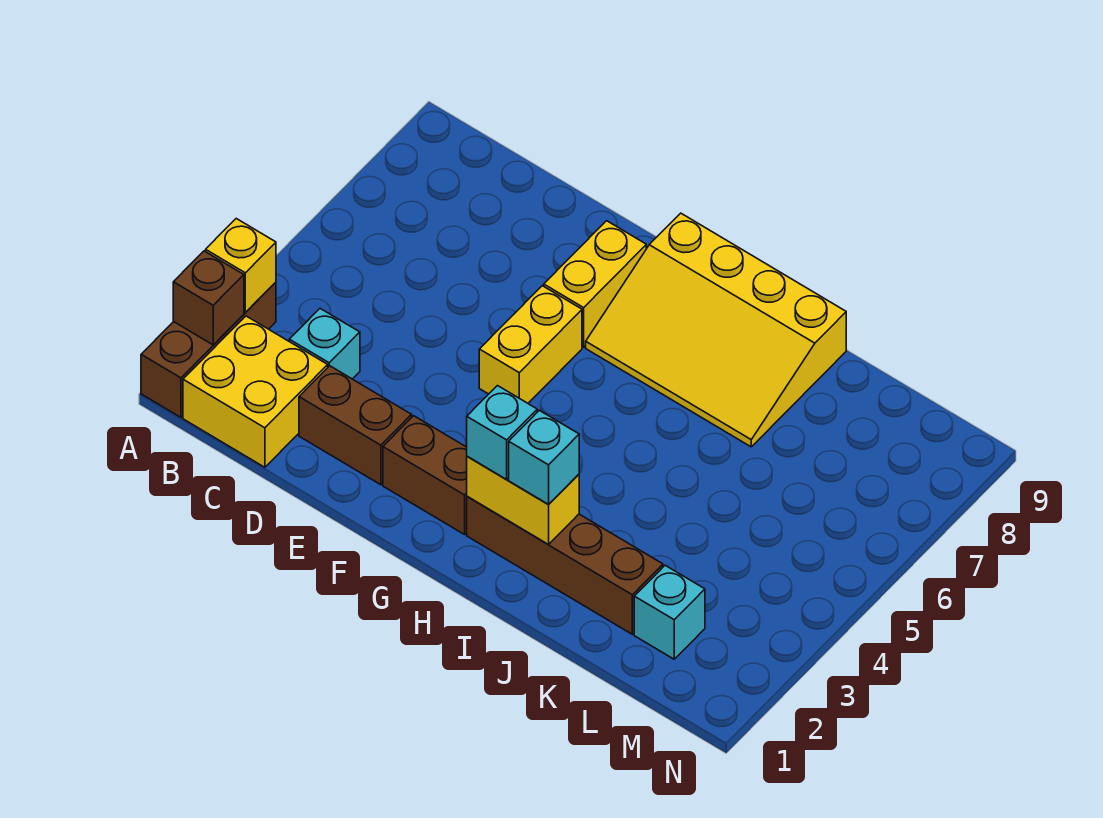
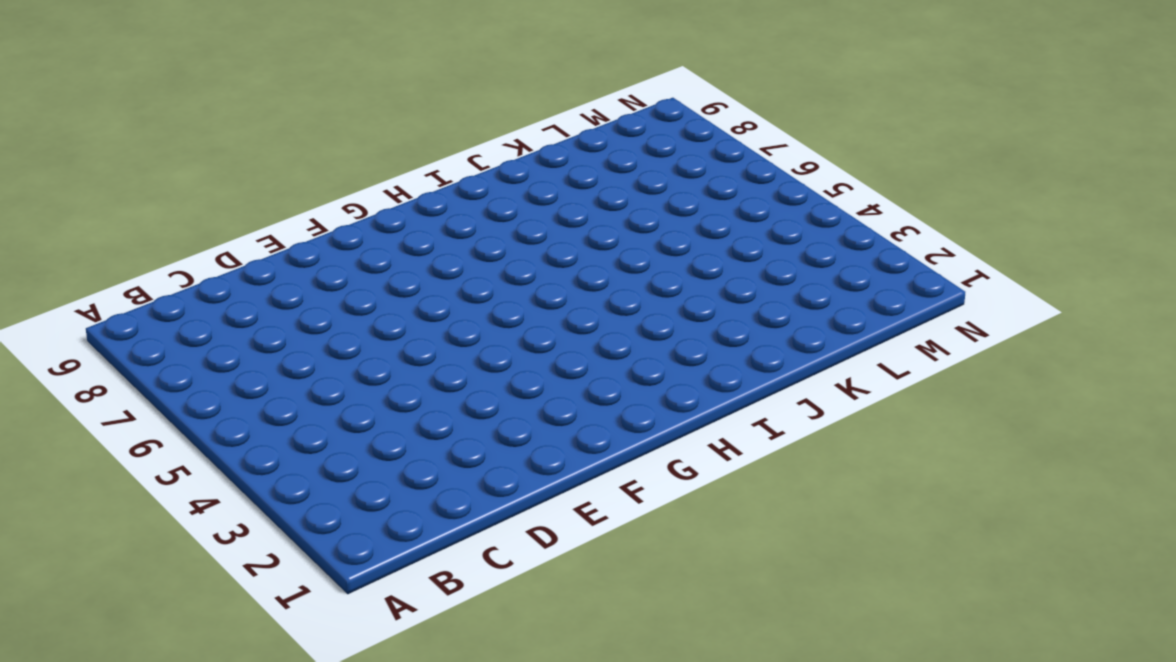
none -> brown brick A1:A3 level 1
none -> yellow brick B1:C2 level 1
none -> cyan brick C3 level 1

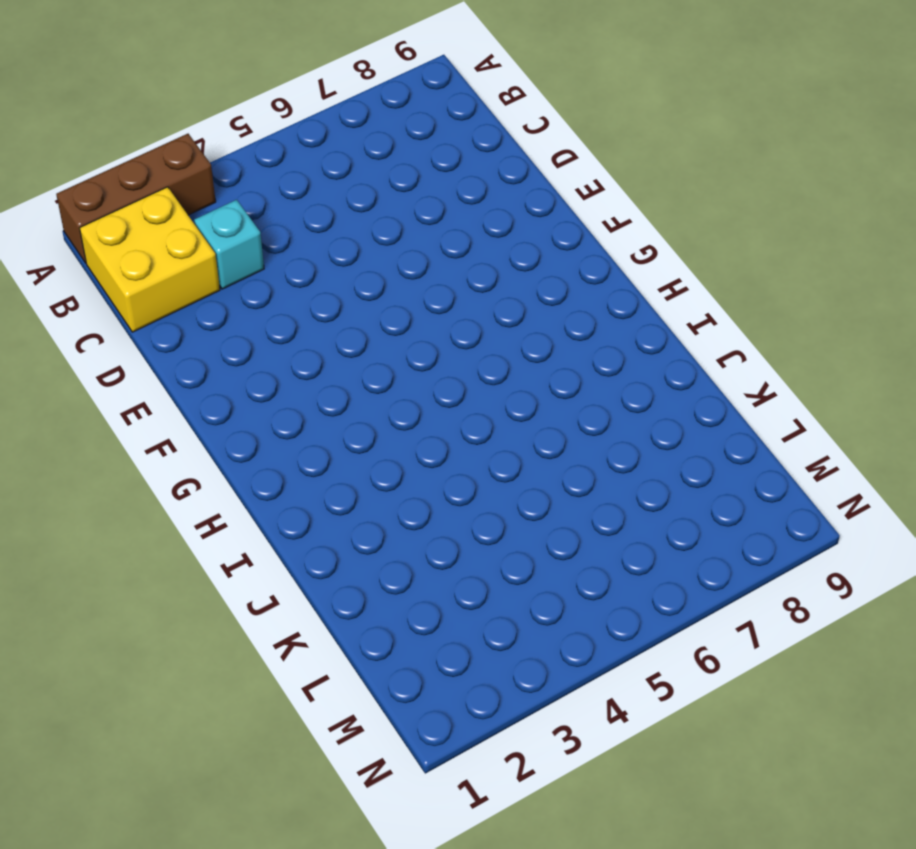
none -> brown brick D2:E2 level 1
none -> brown brick F2:G2 level 1
none -> yellow brick F5:F6 level 1

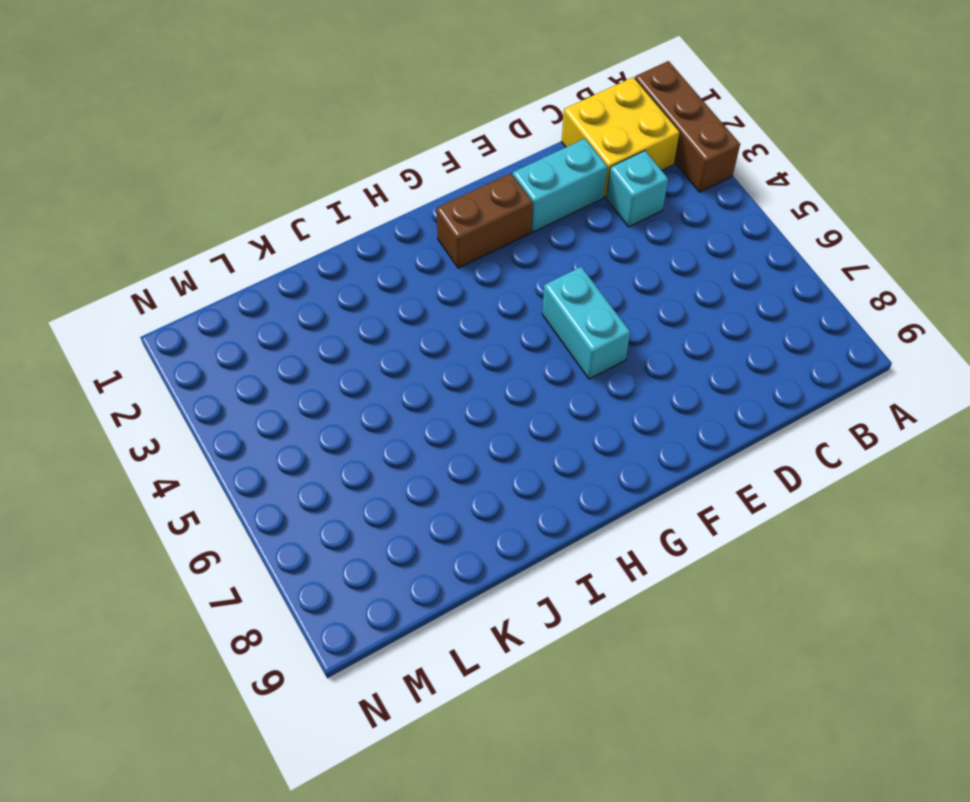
cyan brick D2:E2 level 1 -> brown brick D2:E2 level 1
cyan brick F5:F6 level 1 -> yellow brick F5:F6 level 1
none -> yellow brick F7:F8 level 1
none -> yellow slope G7:J9 level 1 top 9
none -> brown brick H2:K2 level 1

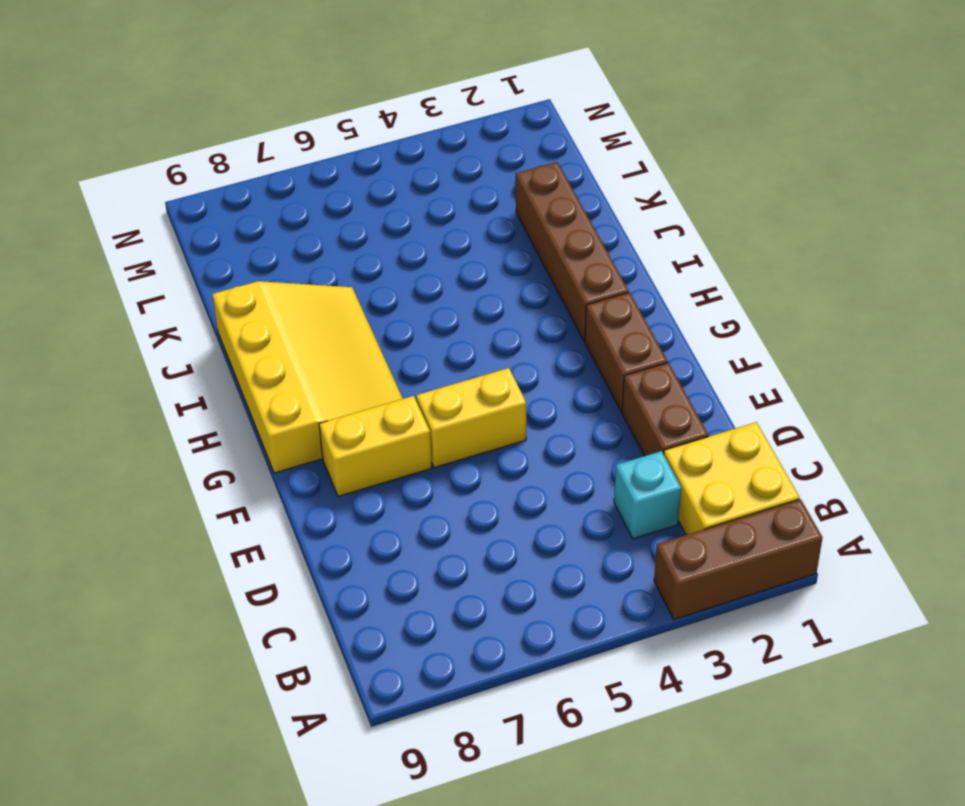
none -> cyan brick L2 level 1
none -> brown brick A2 level 2
none -> yellow brick A3 level 2

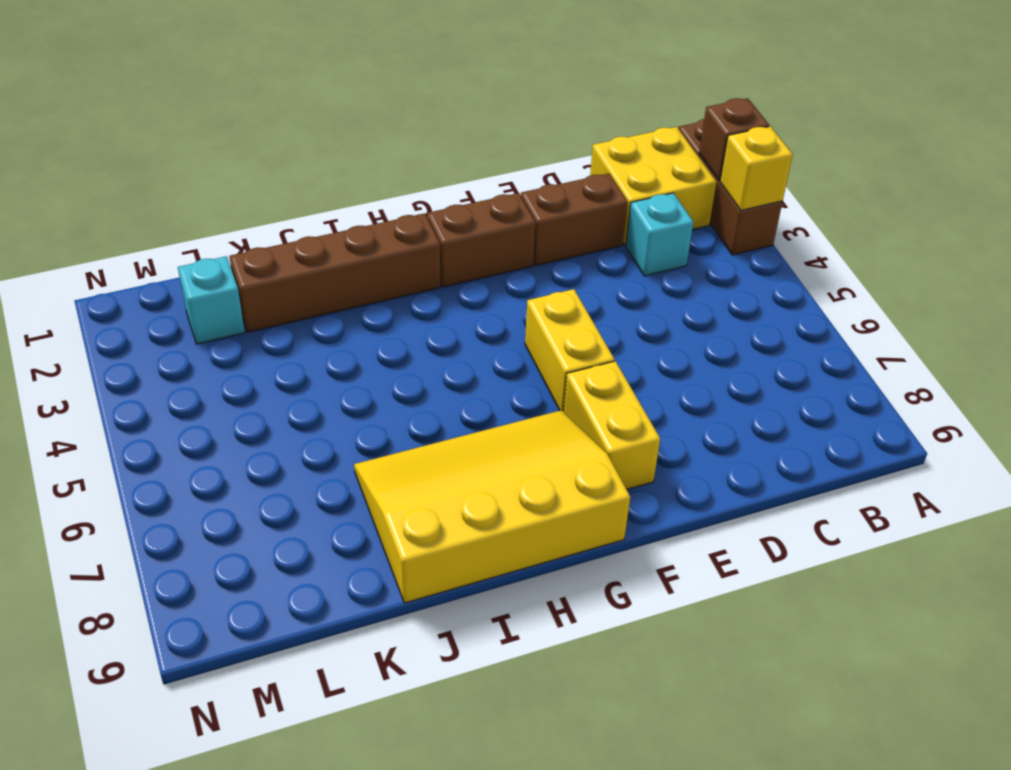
none -> yellow brick H2:I2 level 2
none -> cyan brick H2 level 3
none -> cyan brick I2 level 3

